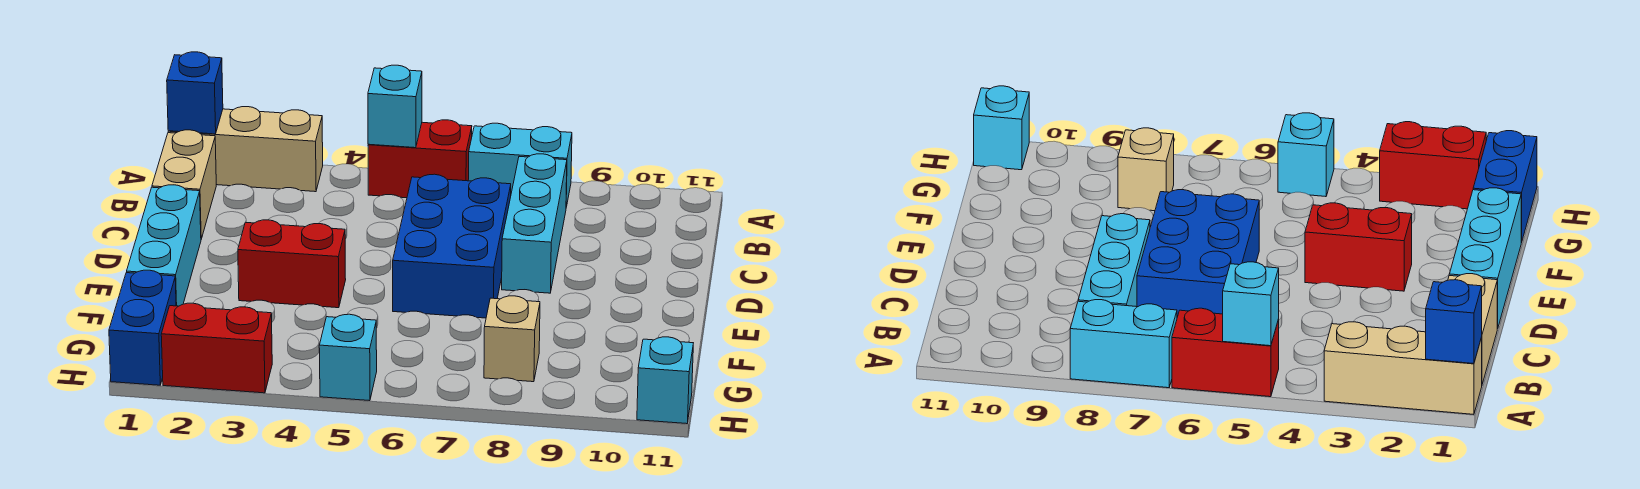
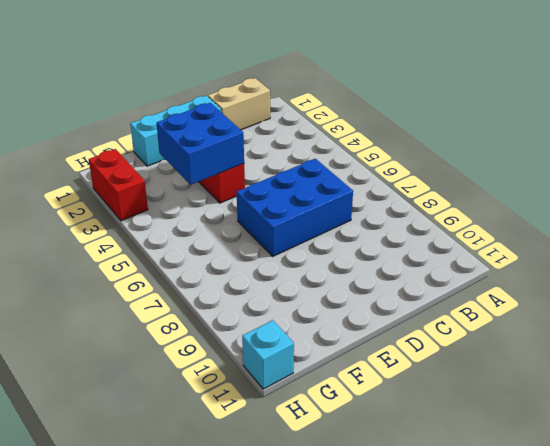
blue brick E3:F4 level 2 -> none
none -> tan brick A1:A3 level 1
none -> red brick A5:A6 level 1
none -> cyan brick A7:A8 level 1

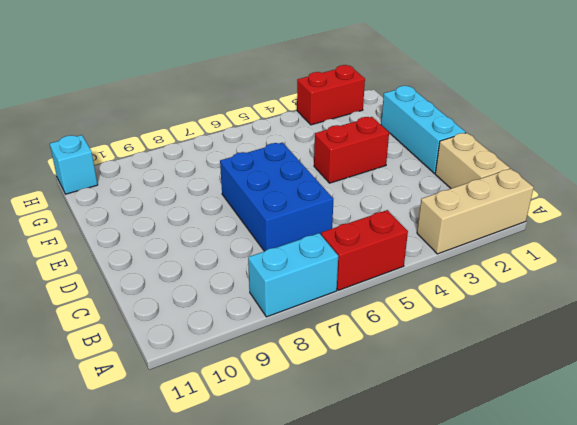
none -> cyan brick B8:D8 level 1
none -> blue brick G1:H1 level 1
none -> tan brick G8 level 1

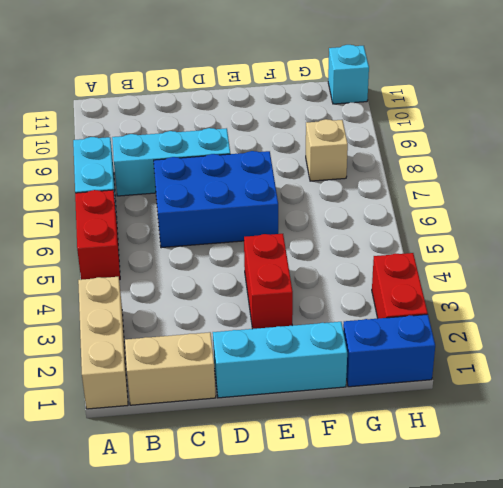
none -> cyan brick H5 level 1
none -> blue brick A1 level 2
none -> cyan brick A5 level 2

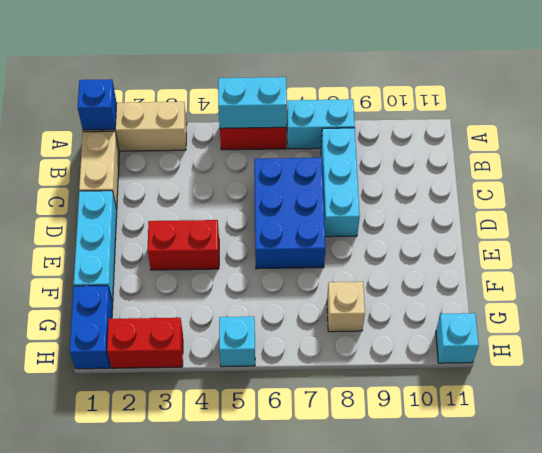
cyan brick A5:A6 level 2 -> cyan brick A5 level 2

